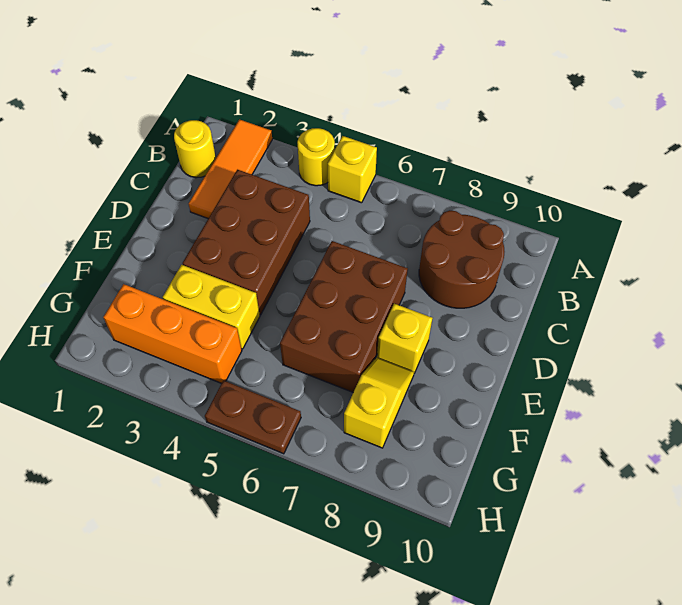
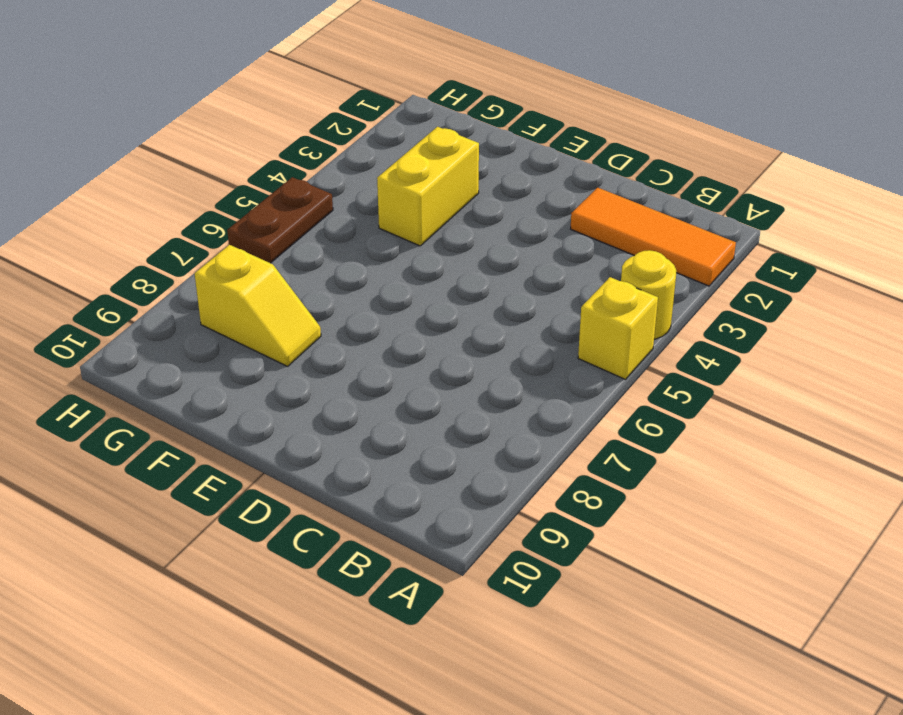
none -> yellow round brick B1 level 1
none -> brown round brick B8:C9 level 1
none -> brown brick C3:E4 level 1

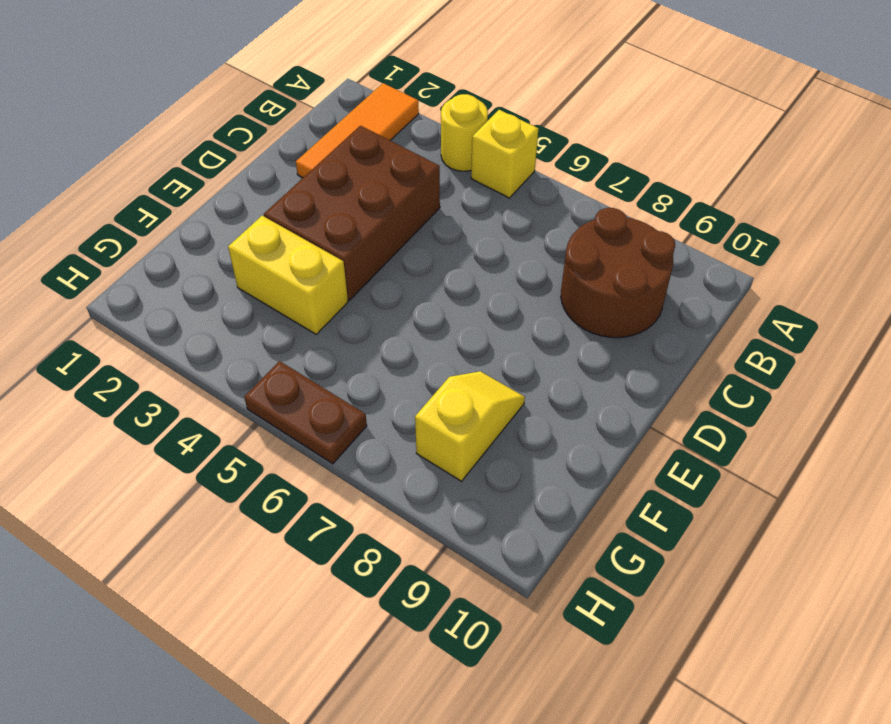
none -> yellow round brick B1 level 1
none -> brown brick D6:F7 level 1
none -> yellow brick E8 level 1

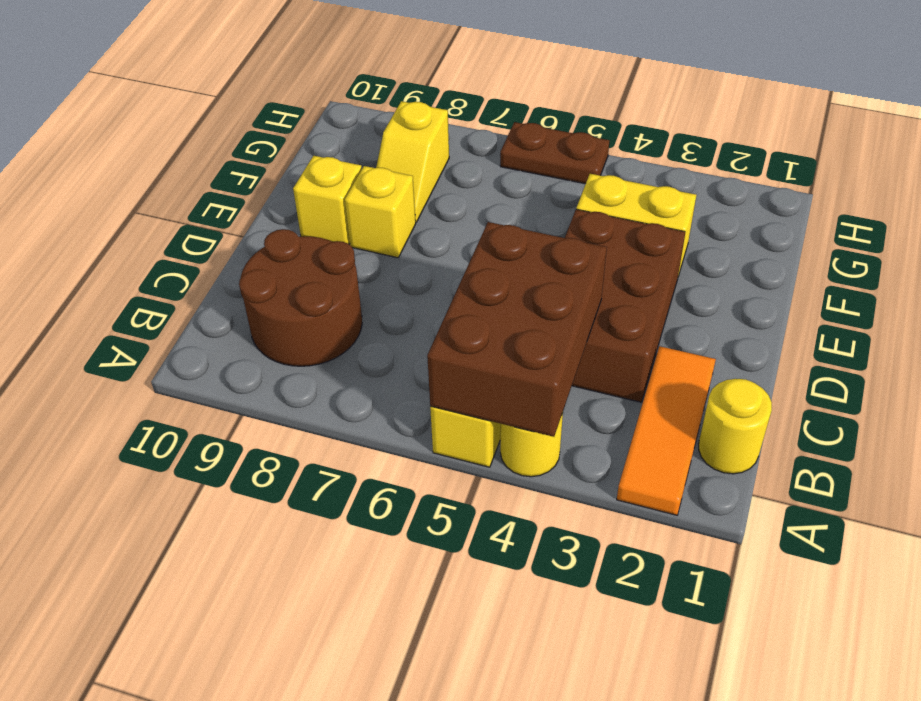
brown brick A4:C5 level 2 -> brown brick D6:F7 level 1
yellow brick E9 level 1 -> none
none -> orange brick G2:G4 level 1

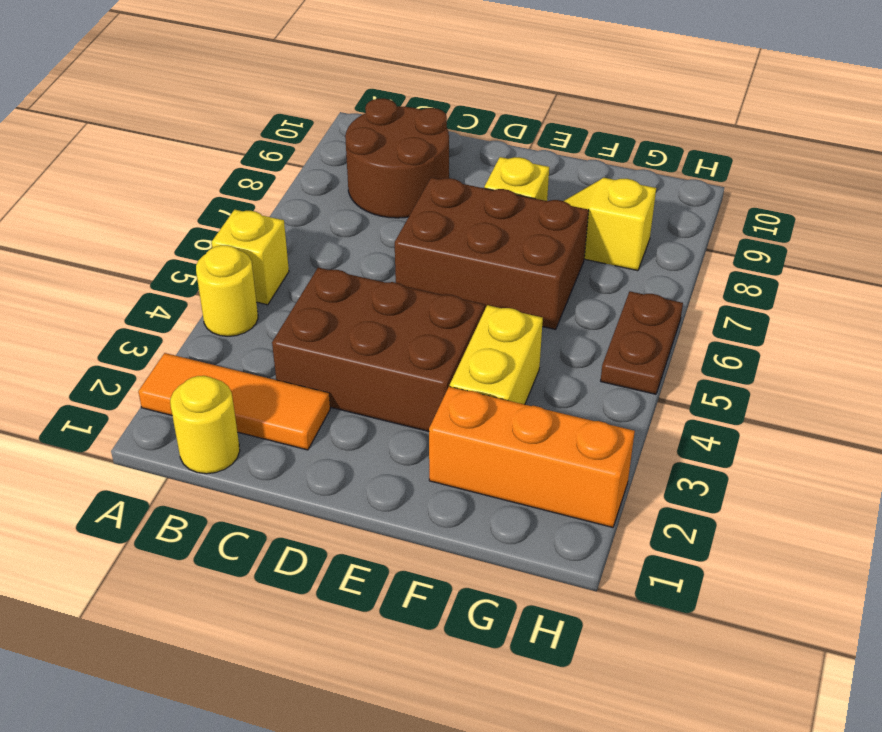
orange brick F2:H2 level 1 -> orange brick G2:G4 level 1

